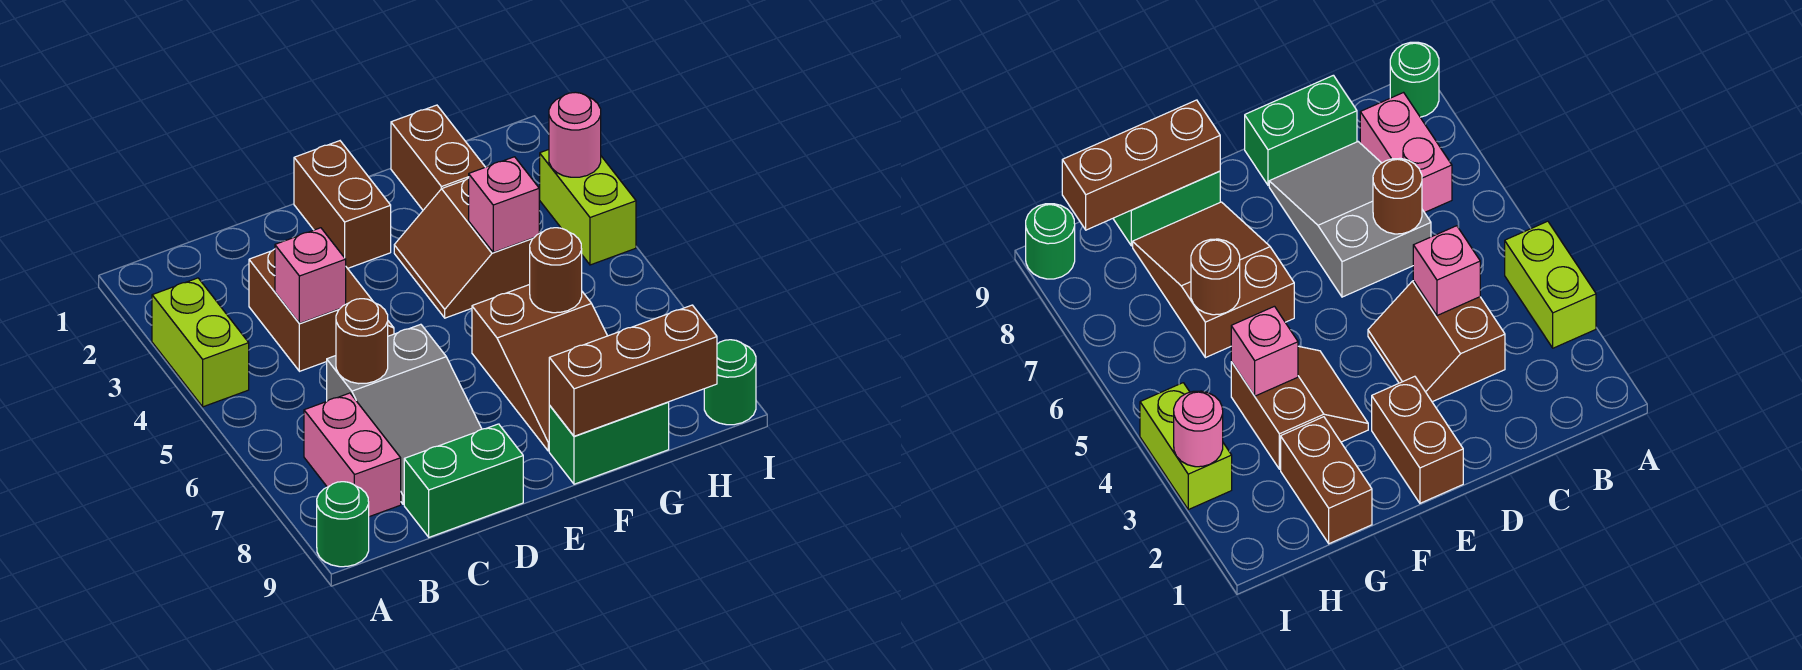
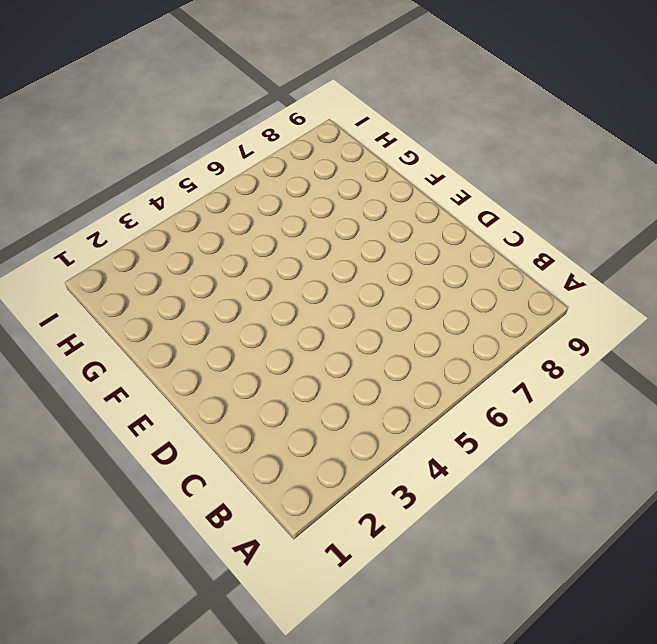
none -> lime brick A3:A4 level 1
none -> green round brick A9 level 1
none -> pink brick B7:B8 level 1

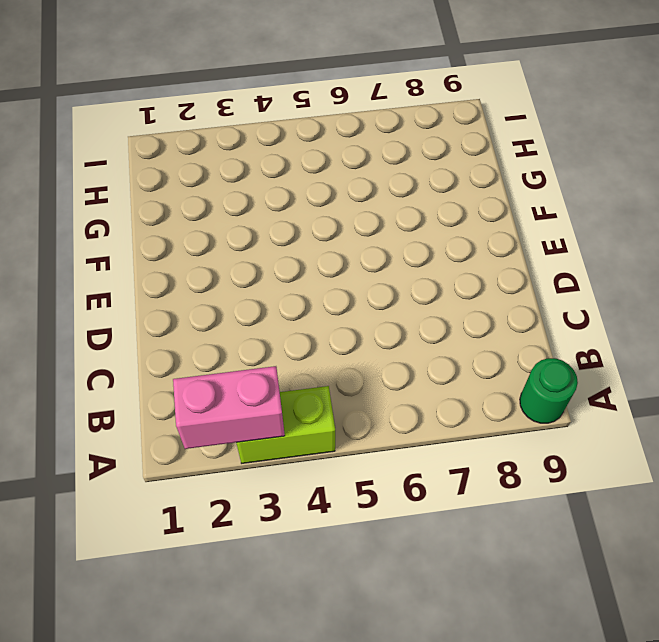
pink brick A2:A3 level 2 -> pink brick B7:B8 level 1
none -> brown slope C3:D4 level 1 top C
none -> grey slope C6:D8 level 1 top 6
none -> green brick C9:D9 level 1

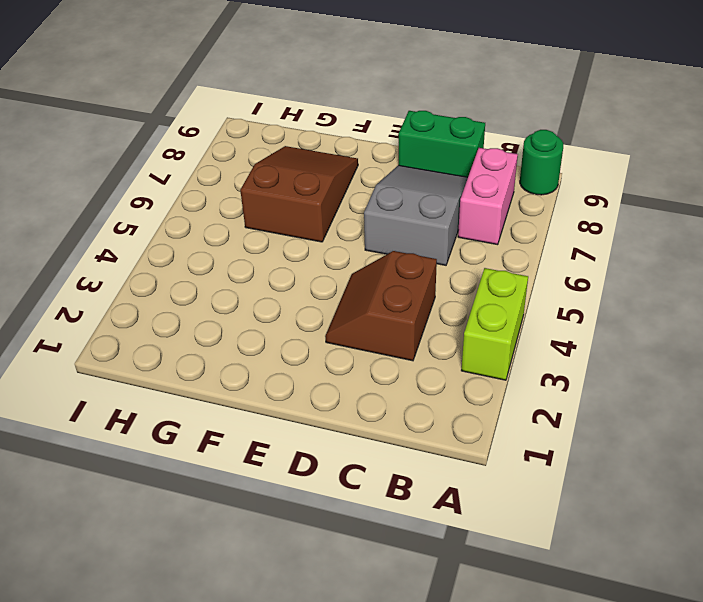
none -> brown brick E1:E2 level 1
none -> brown slope F3:G4 level 1 top G
none -> green brick F9:G9 level 1

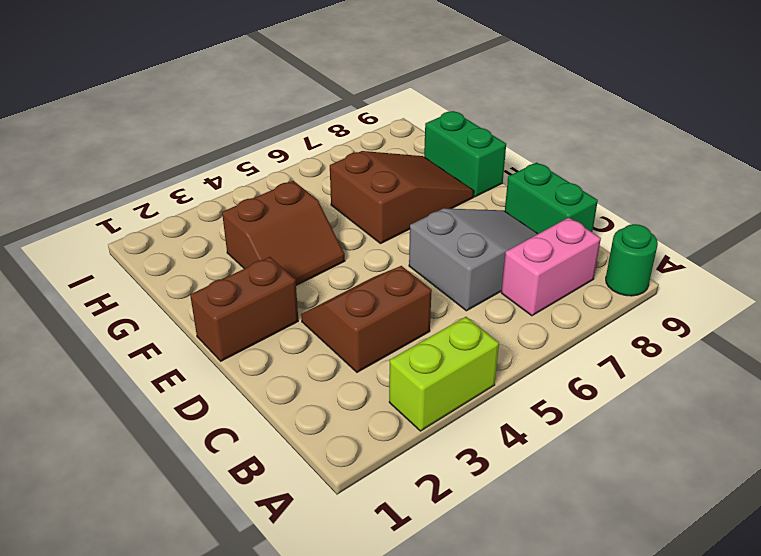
none -> brown brick G1:G2 level 1
none -> lime brick I3:I4 level 1
none -> green round brick I9 level 1

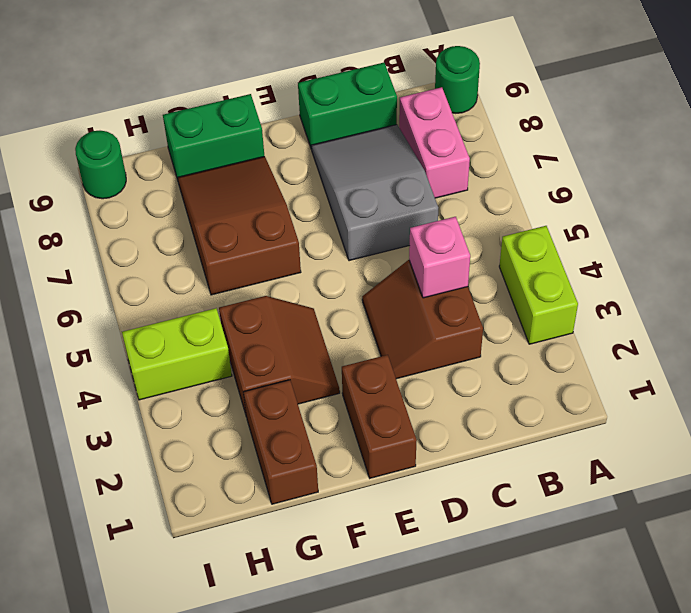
lime brick H4:I4 level 1 -> lime brick I3:I4 level 1
none -> brown round brick C6 level 2
none -> brown brick F9:H9 level 2
none -> pink brick G4 level 2

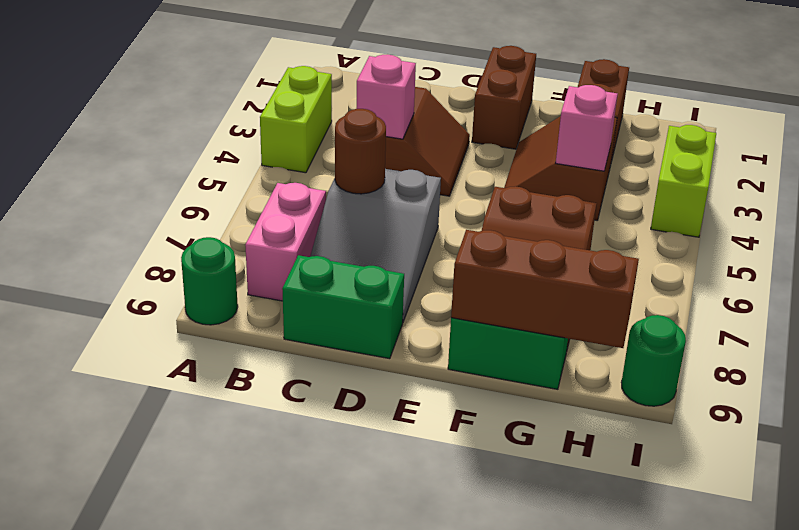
none -> brown round brick G6 level 2
none -> pink round brick I3 level 2

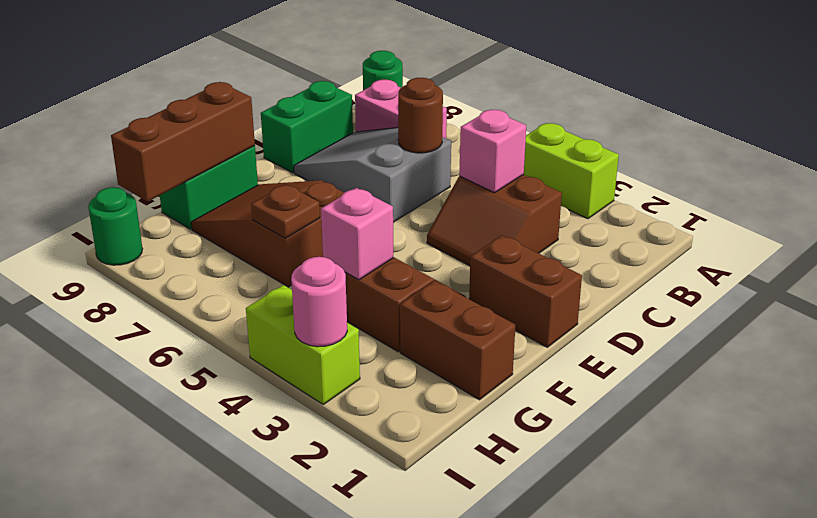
brown plate G6 level 2 -> brown round brick G6 level 2

